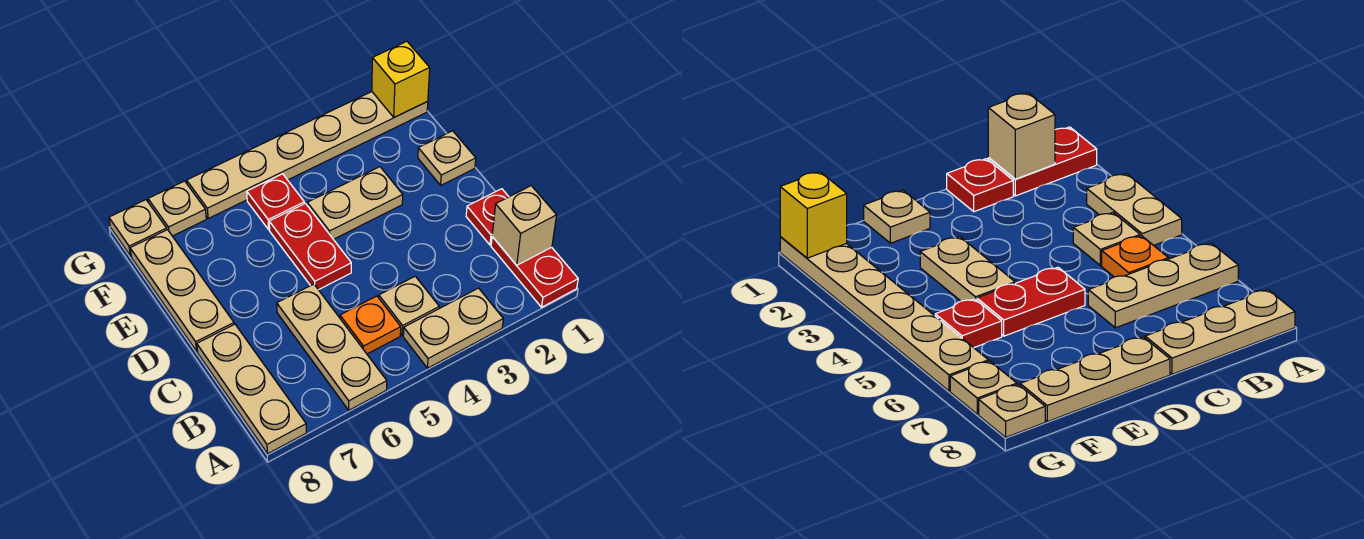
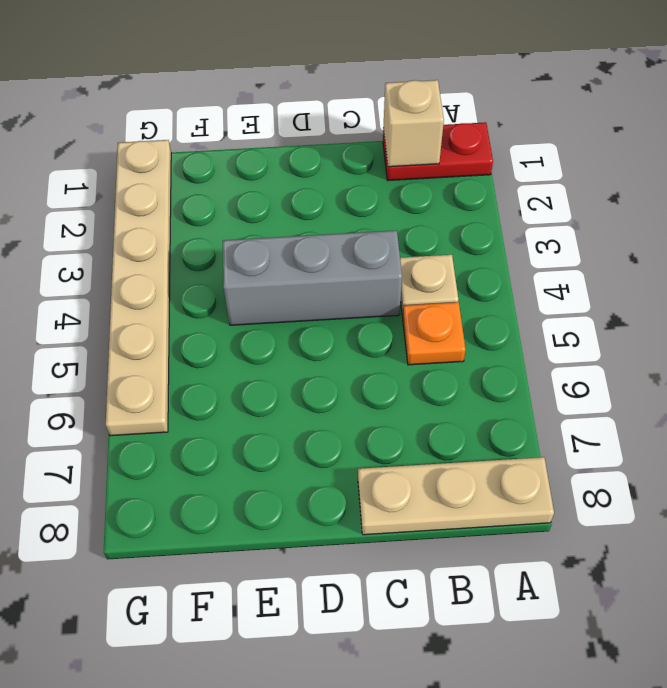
grey brick C4:E4 level 1 -> tan plate E3:E4 level 1
none -> tan plate A3:A4 level 1
none -> tan plate A6:C6 level 1
none -> red plate C1 level 1

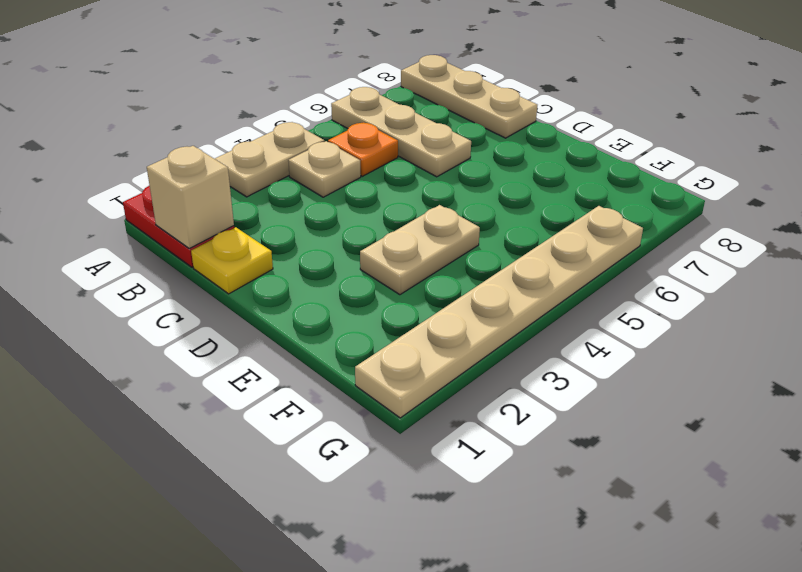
yellow plate C1 level 1 -> red plate C1 level 1
none -> red plate D5:E5 level 1
none -> tan plate D8:F8 level 1
none -> tan plate E1 level 1

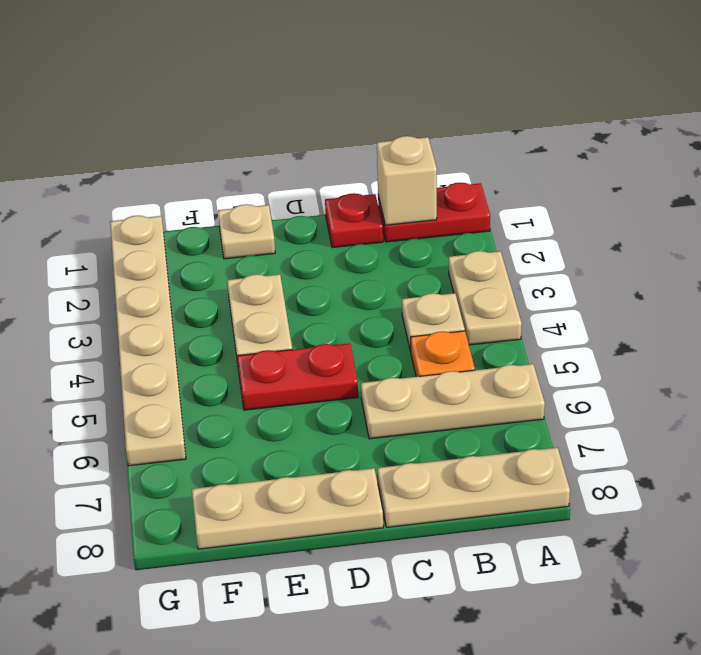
none -> red plate F5 level 1
none -> tan plate G7 level 1
none -> tan plate G8 level 1

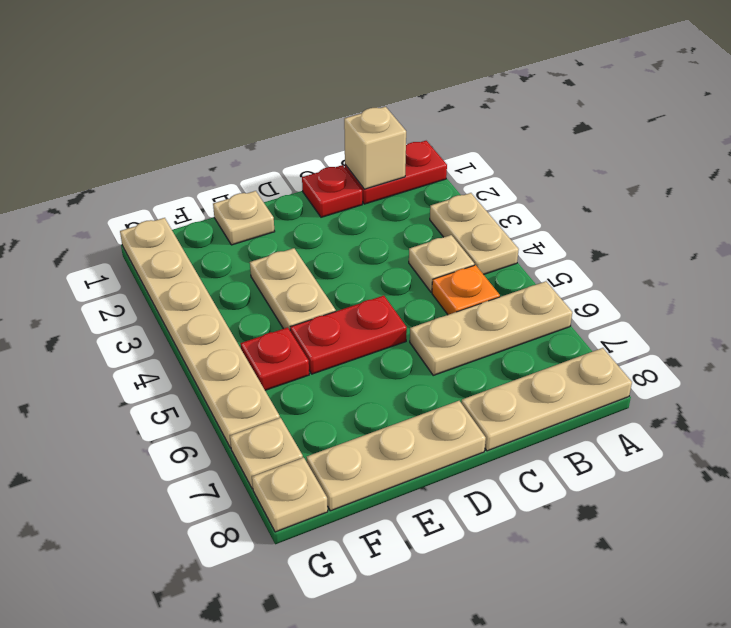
none -> yellow brick G1 level 2

